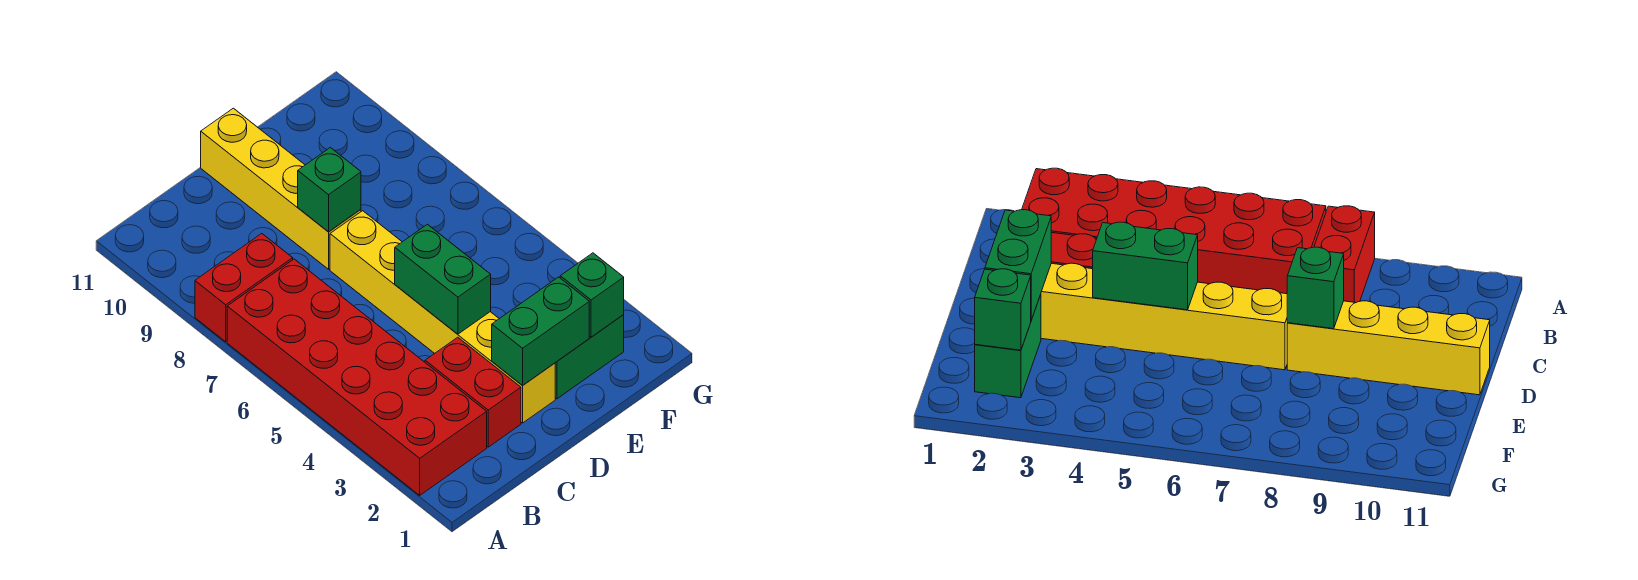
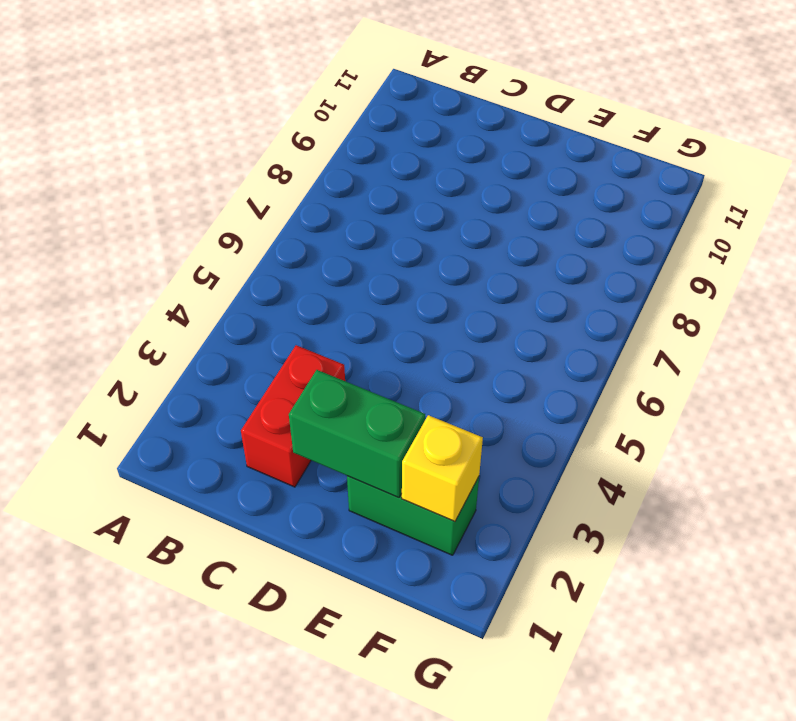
yellow brick F2 level 2 -> green brick F2 level 2
none -> red brick A2:B7 level 1
none -> red brick A8:B8 level 1

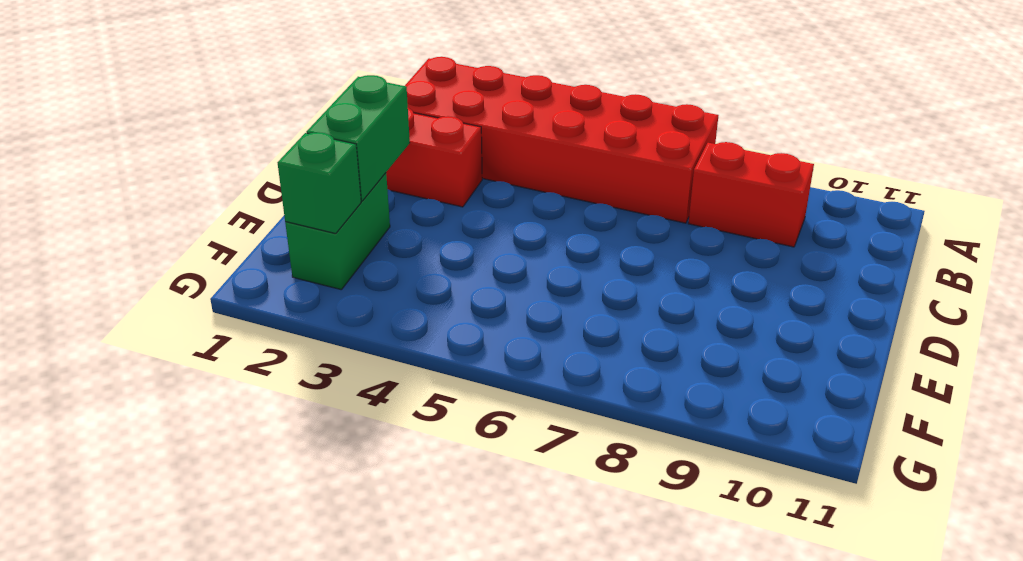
red brick B8:B9 level 1 -> red brick A8:B8 level 1
none -> yellow brick D2:D7 level 1
none -> yellow brick D8:D11 level 1

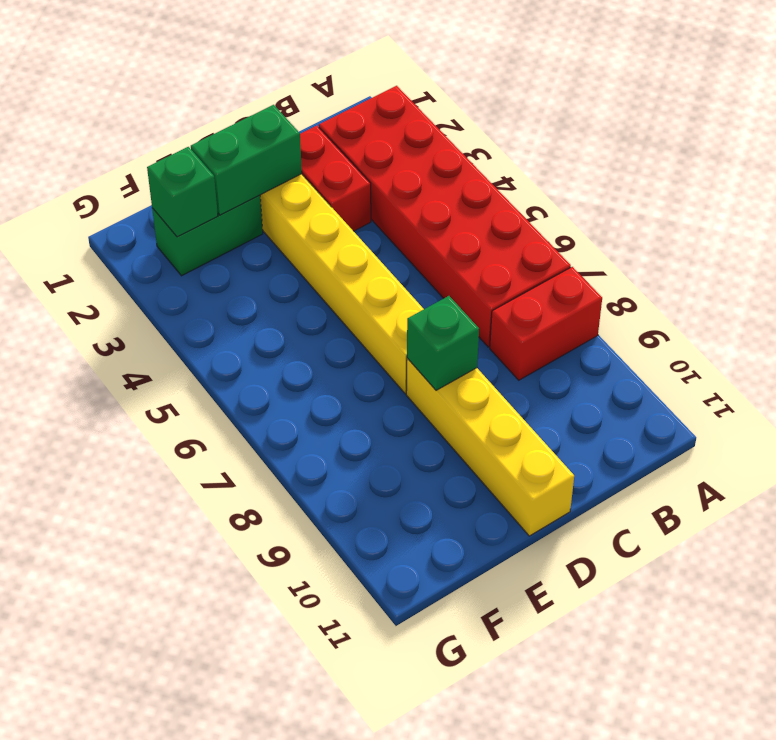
none -> green brick D4:D5 level 2

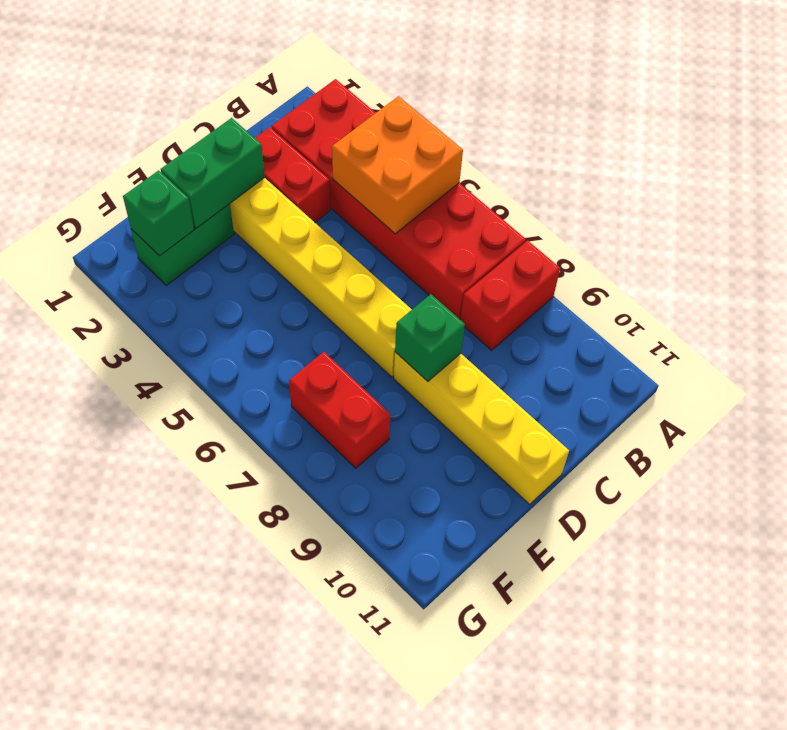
orange brick A4:B5 level 2 -> none
red brick F7:F8 level 1 -> none
none -> green brick D4:D5 level 2

